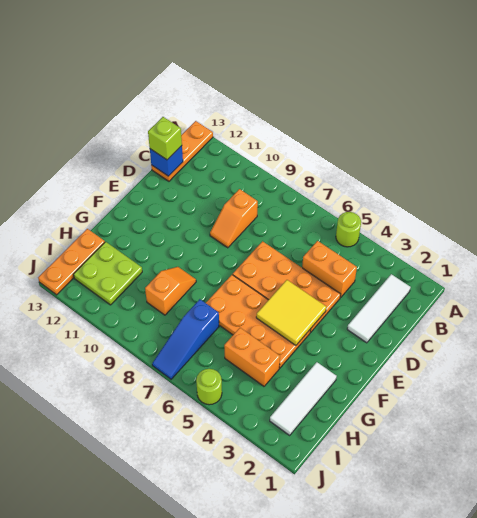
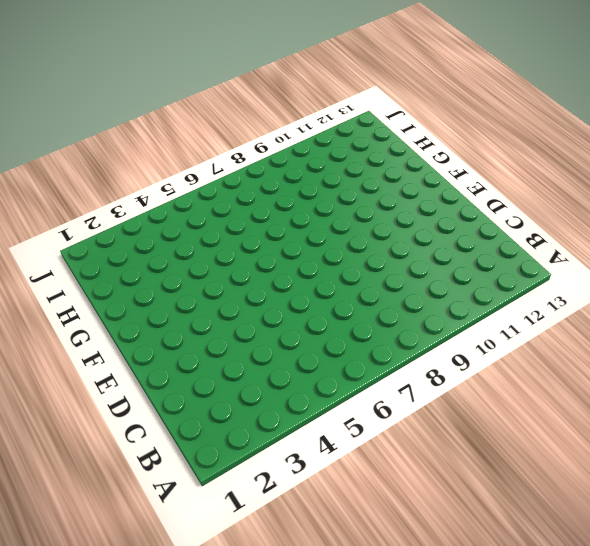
none -> lime round brick A5 level 1
none -> orange plate A13:C13 level 1
none -> white tile B2:D2 level 1

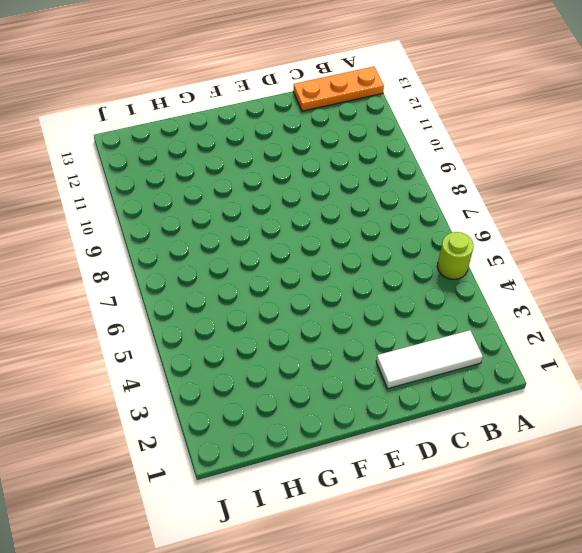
none -> orange brick C4:C5 level 1
none -> orange slope C9:D9 level 1 top C
none -> orange plate D4:E7 level 1

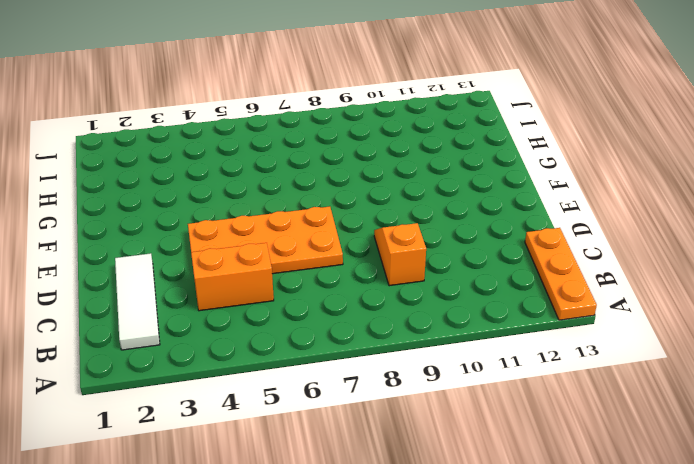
none -> lime round brick A5 level 1
none -> orange plate F4:G7 level 1
none -> white tile G2:I2 level 1

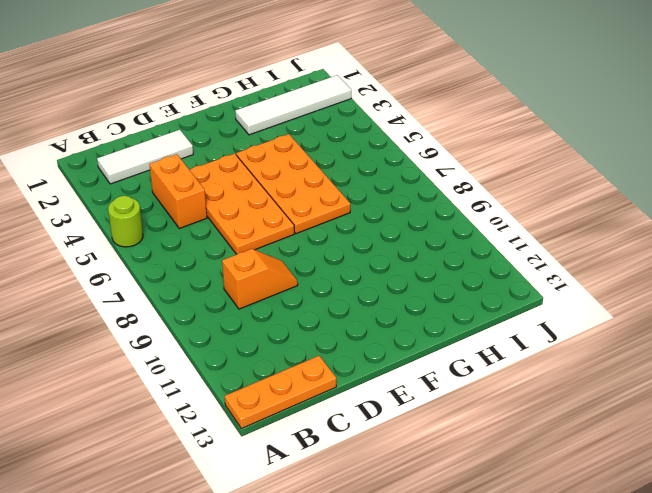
white tile G2:J2 level 1 -> white tile G2:I2 level 1
none -> orange slope G9:H9 level 1 top H
none -> orange brick H4:H5 level 1
none -> blue slope H7:J7 level 1 top H

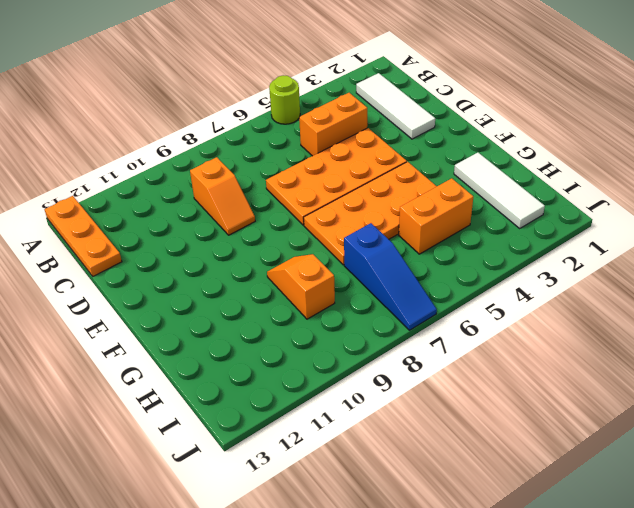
none -> lime plate H11:I12 level 1
none -> orange plate H13:J13 level 1
none -> lime round brick J5 level 1

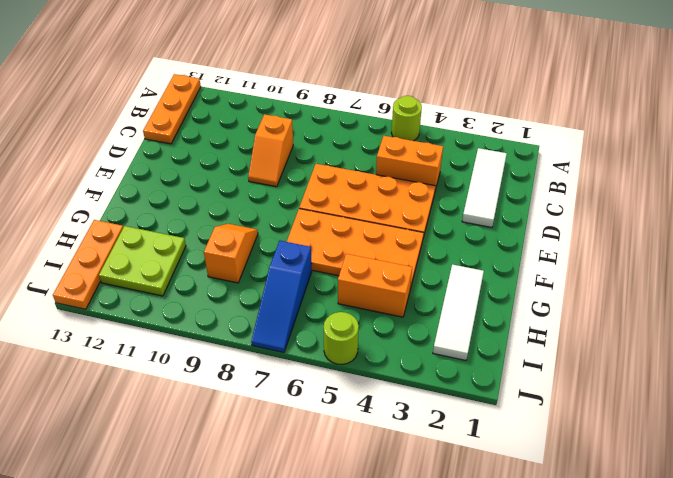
none -> blue brick C13 level 2
none -> yellow tile E4:F5 level 2
none -> lime brick C13 level 3

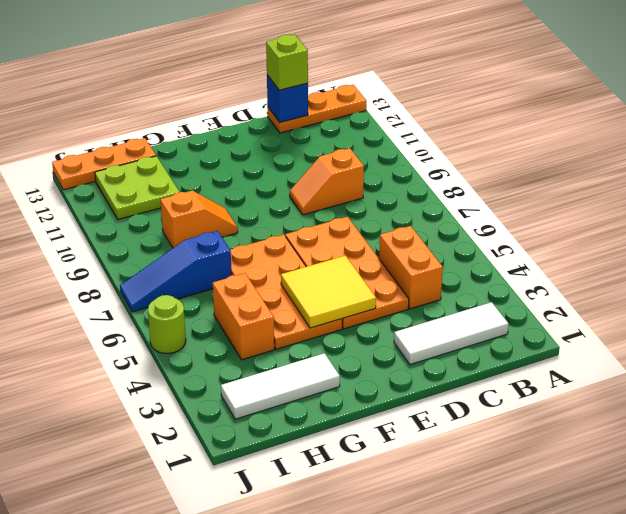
none -> lime round brick A5 level 1

